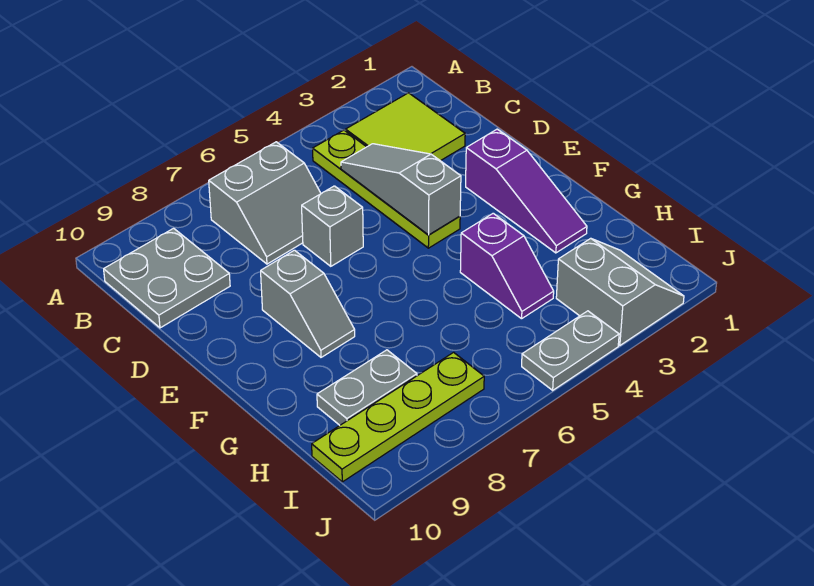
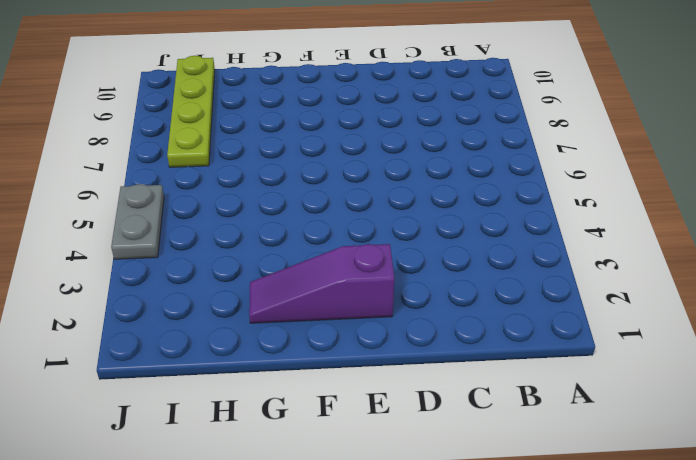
none -> lime tile B2:C3 level 1
none -> lime plate B4:E4 level 1
none -> grey slope B6:C7 level 1 top B

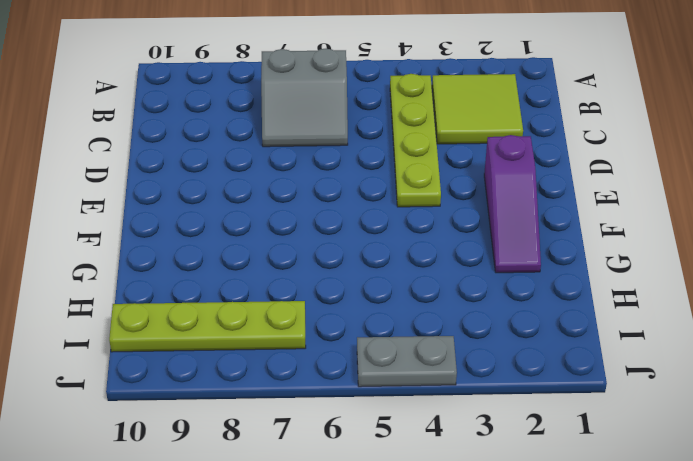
none -> grey plate B9:C10 level 1
none -> grey brick D6 level 1
none -> grey slope E8:F8 level 1 top E

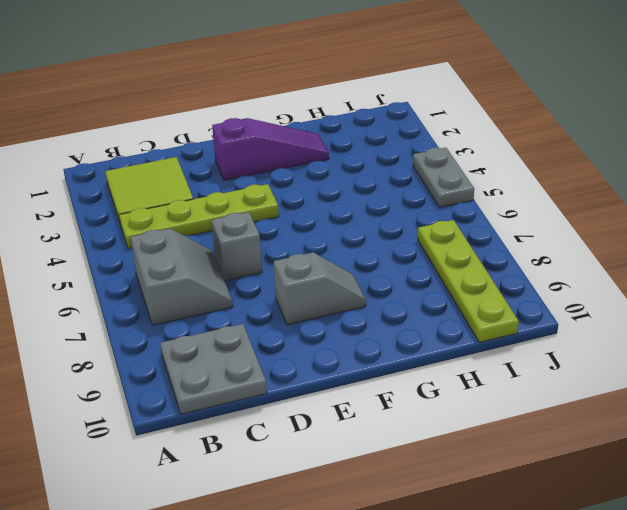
none -> purple slope G4:H4 level 1 top G
none -> grey plate H8:H9 level 1
none -> grey slope I2:J3 level 1 top 3

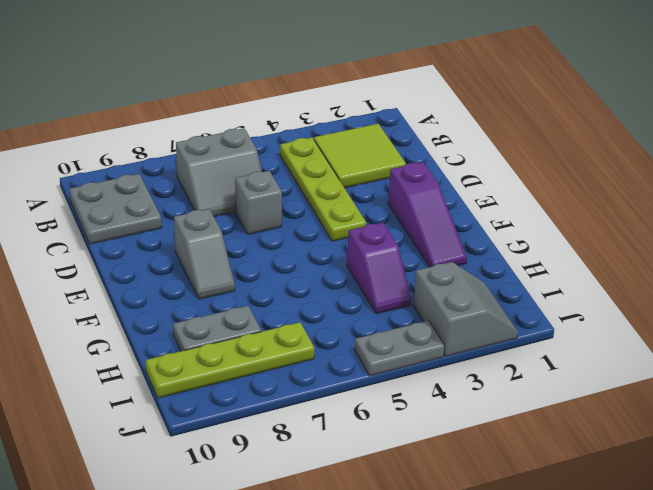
none -> grey slope C4:E4 level 2 top E

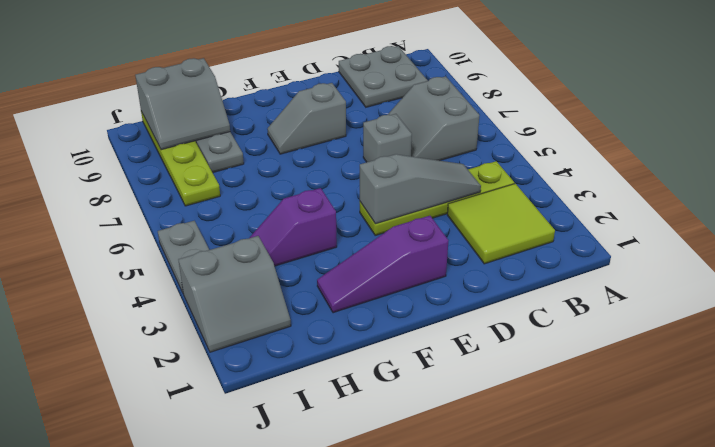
grey slope H9:I10 level 2 top 10 -> none

